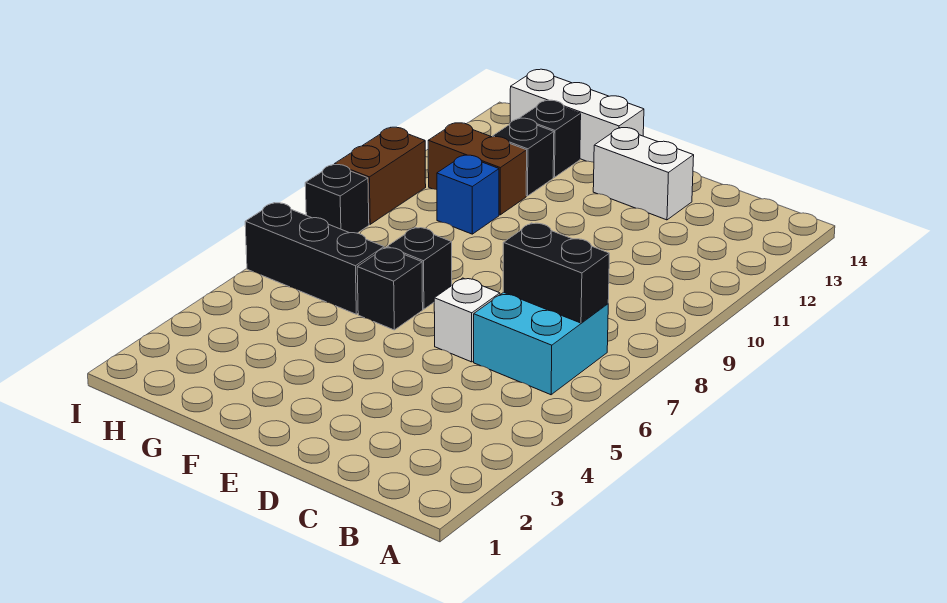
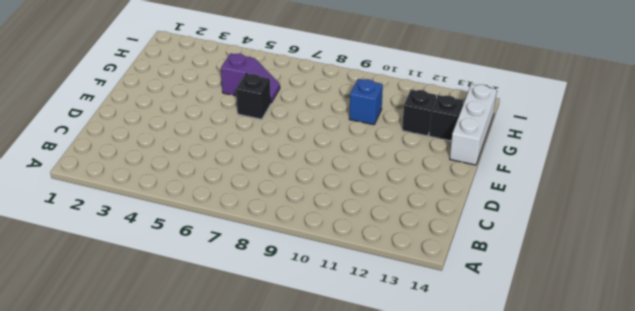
purple slope G5:G6 level 1 top 5 -> black brick G6:I6 level 1
none -> cyan brick B6:C7 level 1
none -> white brick D6 level 1
none -> white brick D13:E13 level 1

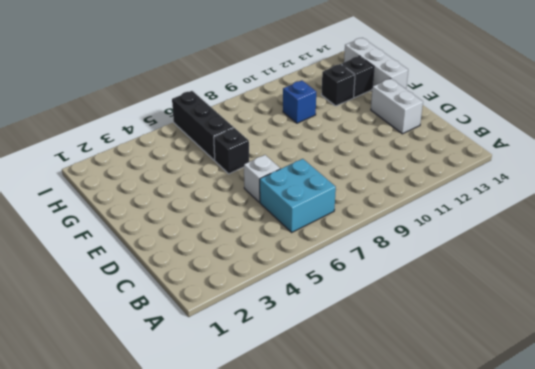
none -> black brick F7 level 1
none -> brown brick G11:H11 level 1
none -> black brick I8 level 1

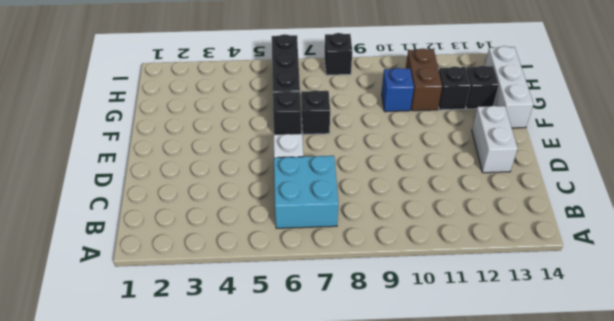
none -> brown brick I9:I10 level 1
none -> black brick B7:C7 level 2

